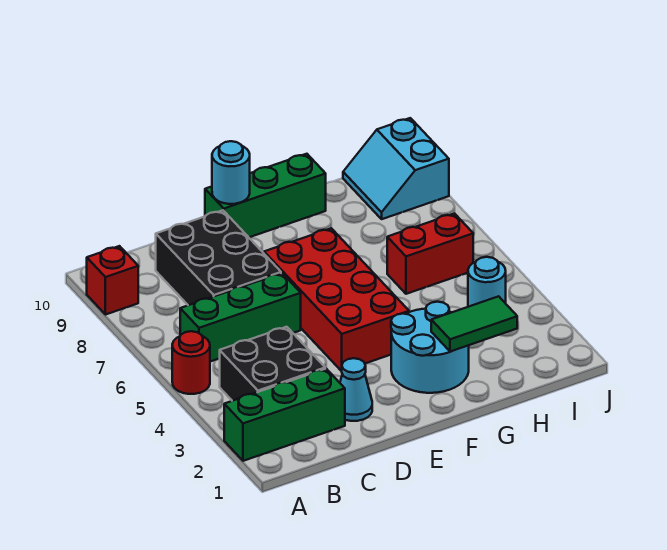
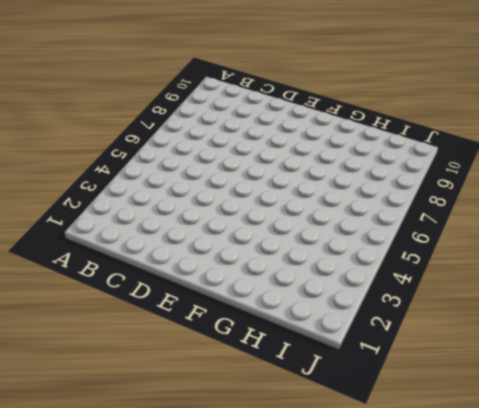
none -> green brick A2:C2 level 1
none -> red round brick A5 level 1
none -> red brick A9 level 1

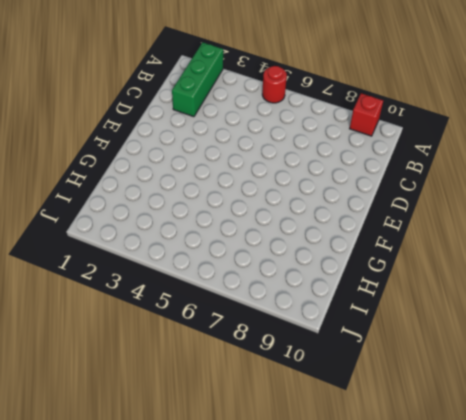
none -> black brick B3:C4 level 1
none -> green brick B6:D6 level 1
none -> black brick C7:D9 level 1

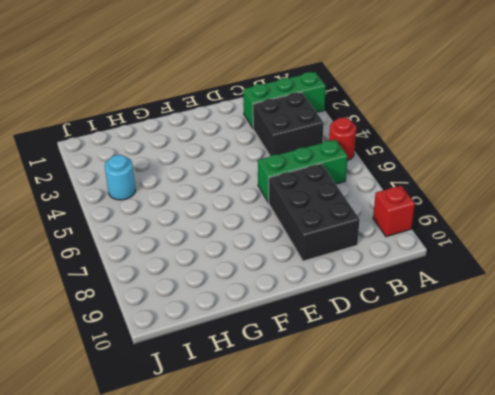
none -> cyan cone D2 level 1
none -> red brick E4:F7 level 1
none -> green brick E10:G10 level 1

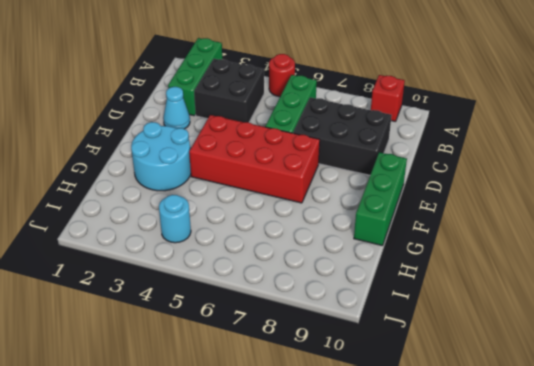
none -> red brick H6:I6 level 1
none -> cyan slope I9:J10 level 1 top J
none -> cyan round brick E10 level 2

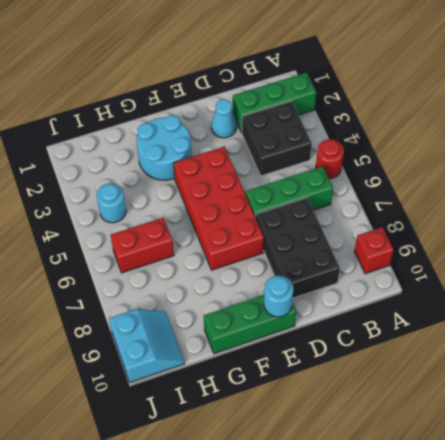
none -> green tile G2:H2 level 2

